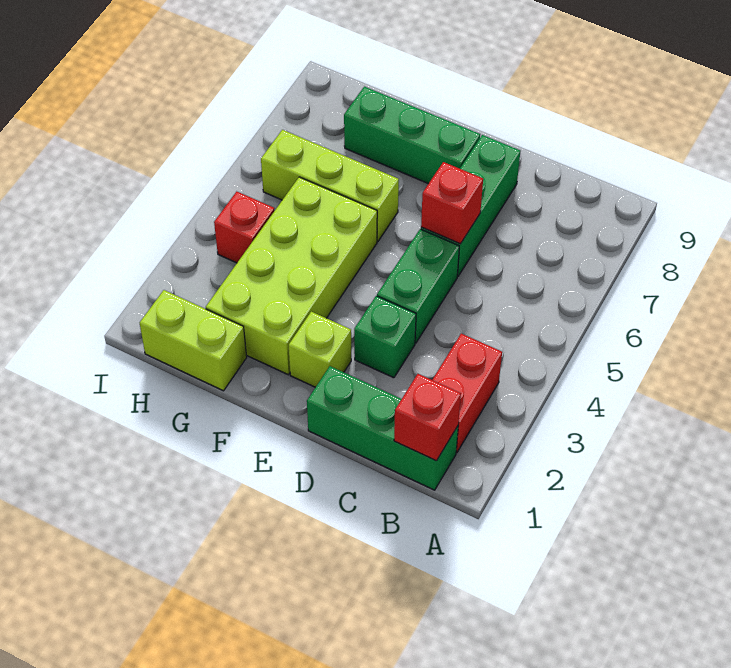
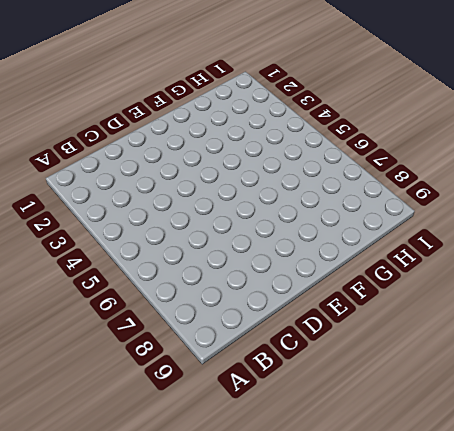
none -> green brick B1:D1 level 1
none -> red brick B2:B3 level 1
none -> green brick D3 level 1

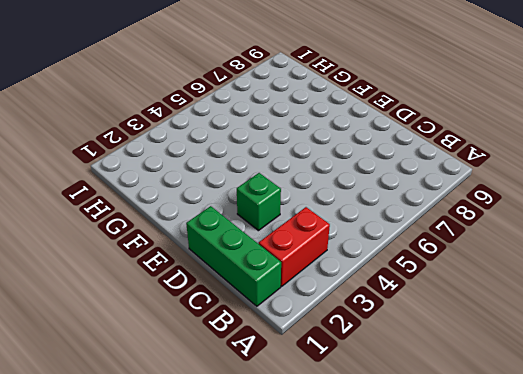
none -> green brick D4:D5 level 1
none -> green brick D6:D8 level 1
none -> lime brick E2 level 1

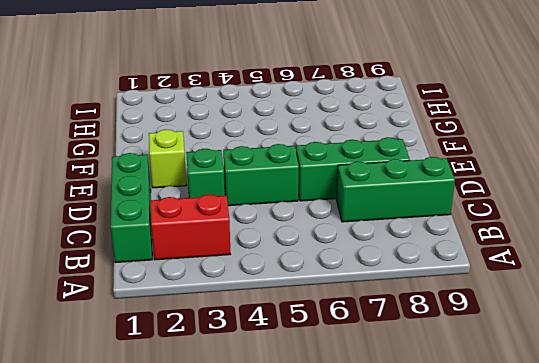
green brick C7:C9 level 1 -> green brick E8:G8 level 1
none -> lime brick F2:G5 level 1
none -> lime brick F6:H6 level 1
none -> lime brick G1:H1 level 1

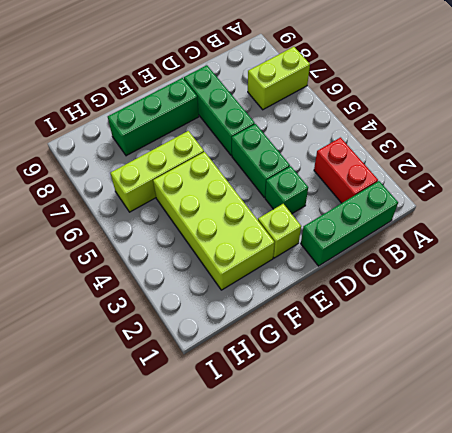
lime brick A7:B7 level 1 -> lime brick G1:H1 level 1
none -> red brick H4 level 1
none -> red brick B1 level 2
none -> red brick D6 level 2

